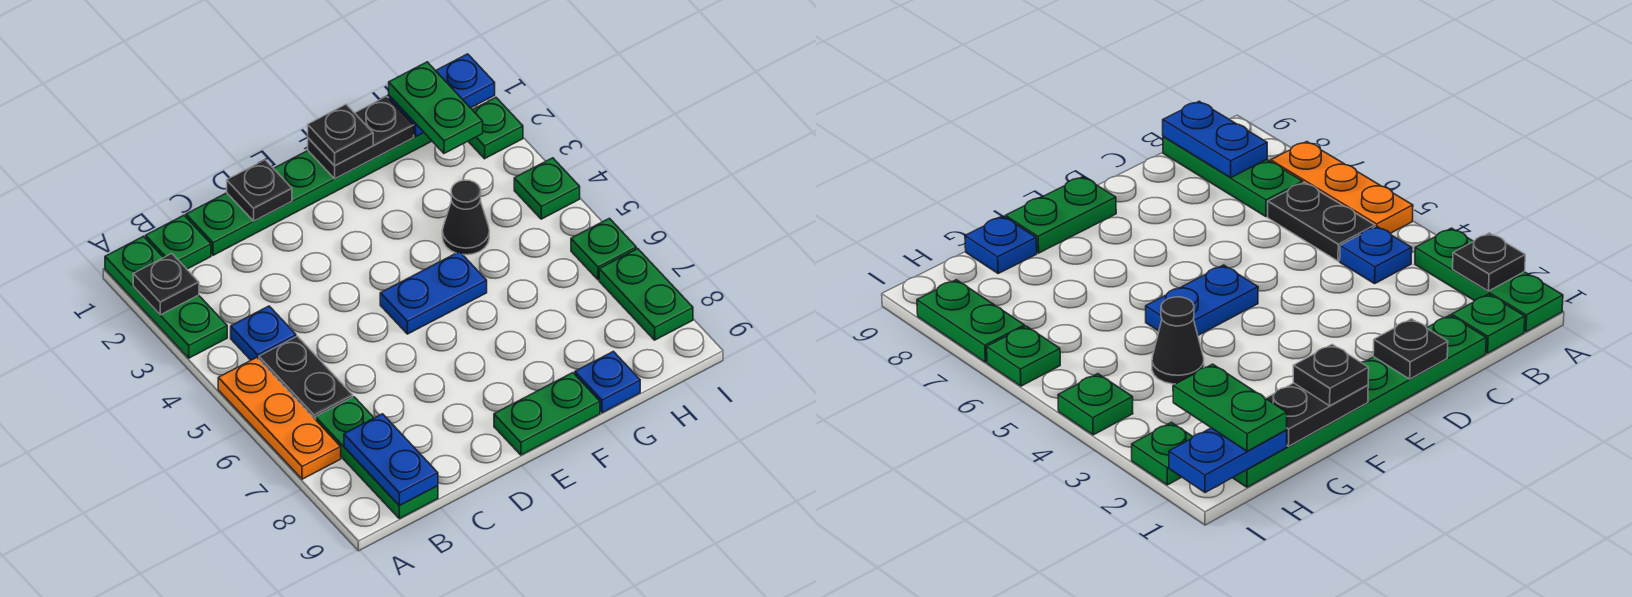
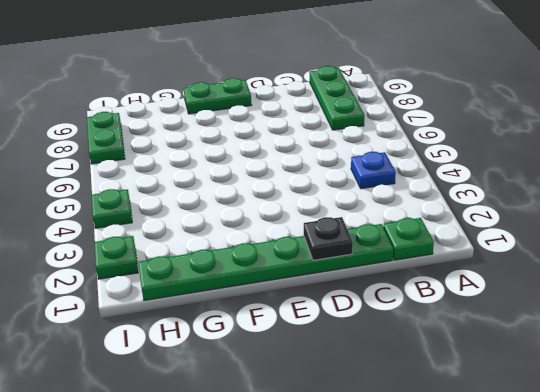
none -> green plate A1:A3 level 1
none -> orange plate A5:A7 level 1
none -> black plate B5:B6 level 1

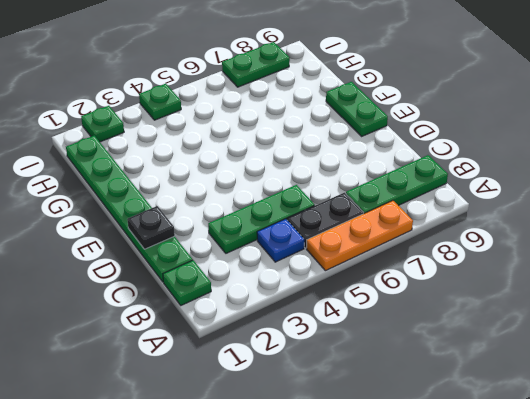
green plate C3:C5 level 1 -> green plate A1:A3 level 1
none -> blue plate E5:F5 level 1
none -> black cone G4 level 1
none -> blue plate G9 level 1

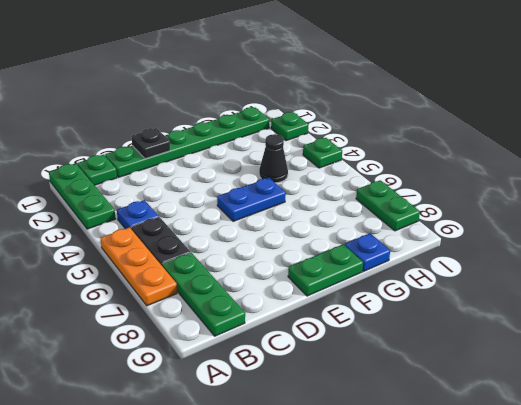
none -> green plate I6 level 1
none -> black plate A2 level 2
none -> blue plate B8:B9 level 2

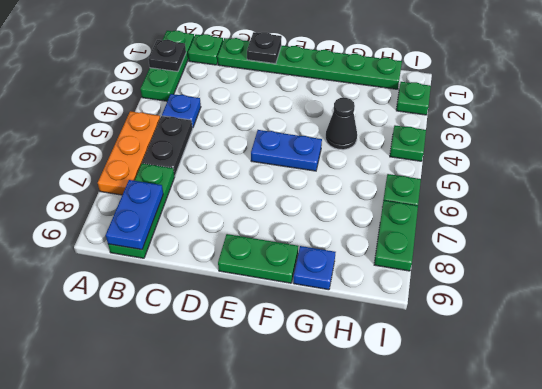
none -> black plate F1:G1 level 2
none -> blue plate H1:I1 level 2
none -> black plate F1 level 3

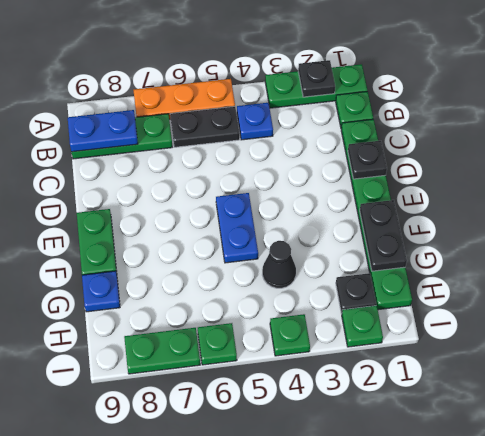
black plate H2 level 1 -> black plate F1 level 3
none -> blue plate H1:I1 level 2
none -> green plate H1:H2 level 3

